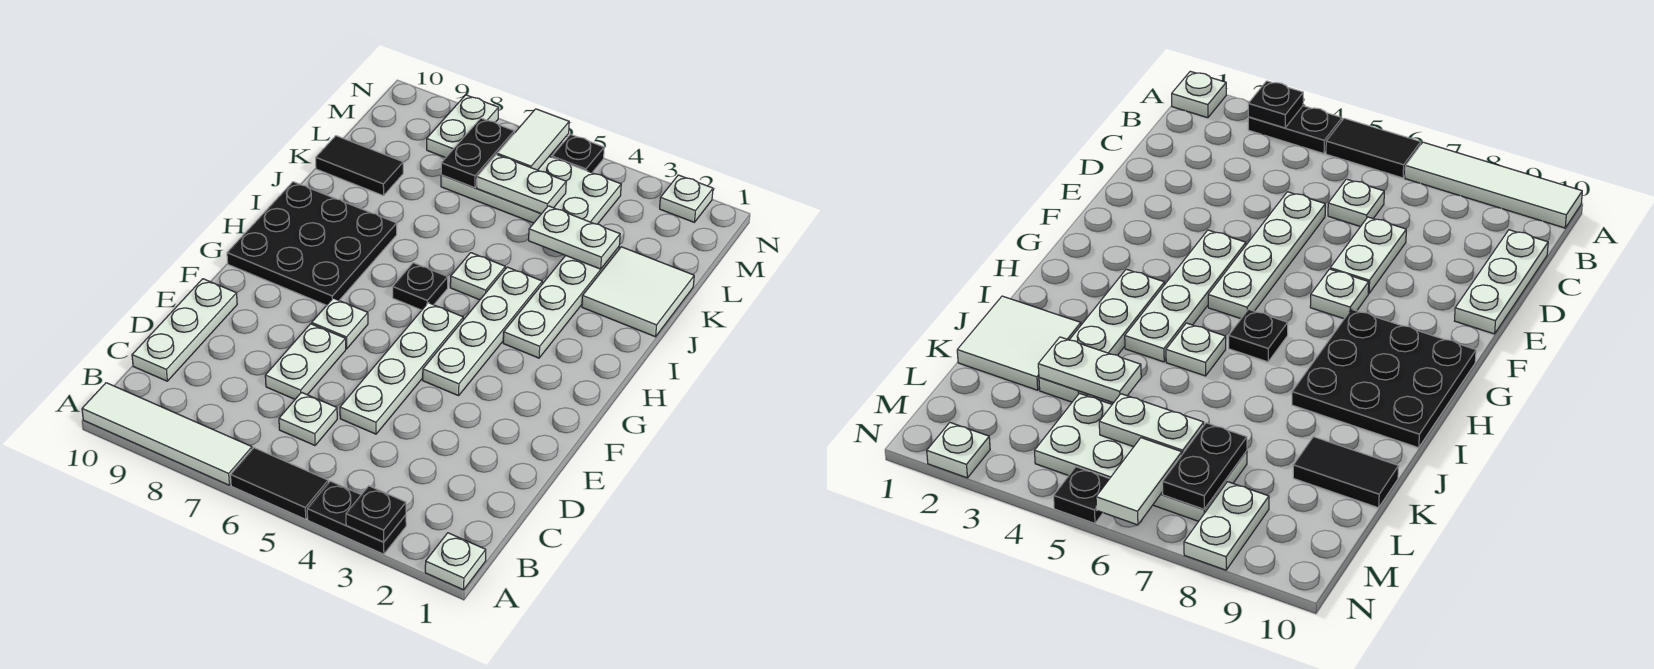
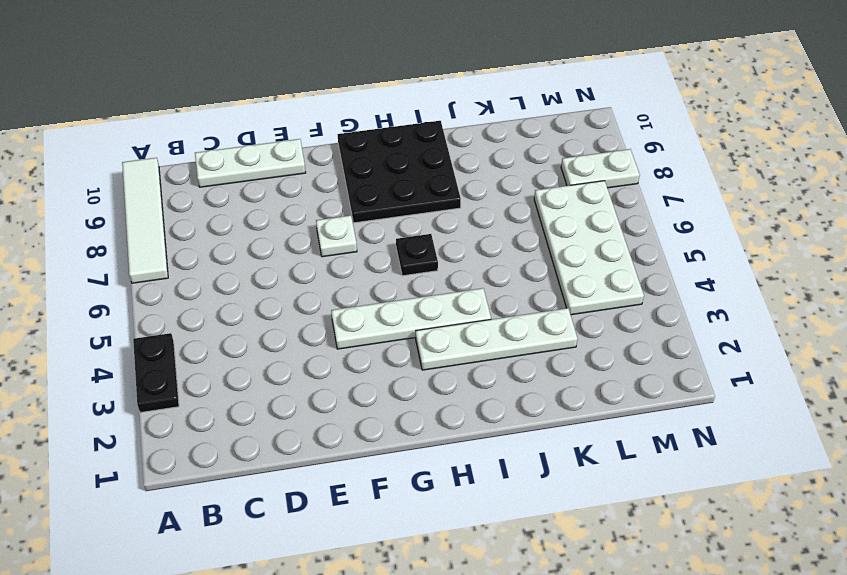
none -> white plate A1 level 1
none -> black tile A5:A6 level 1
none -> white plate C6 level 1

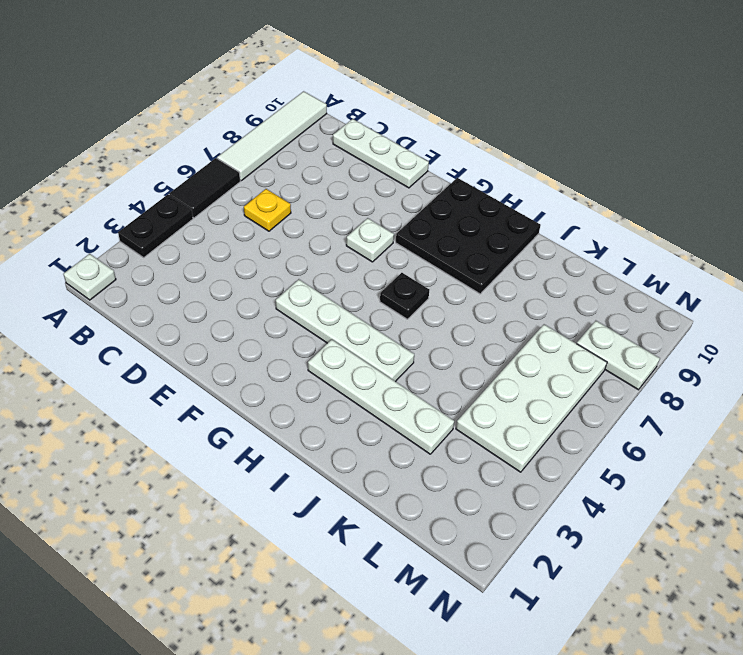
yellow plate C6 level 1 -> white plate C6 level 1
none -> white plate D5:G5 level 1
none -> white plate D7:E7 level 1
none -> white plate I5 level 1

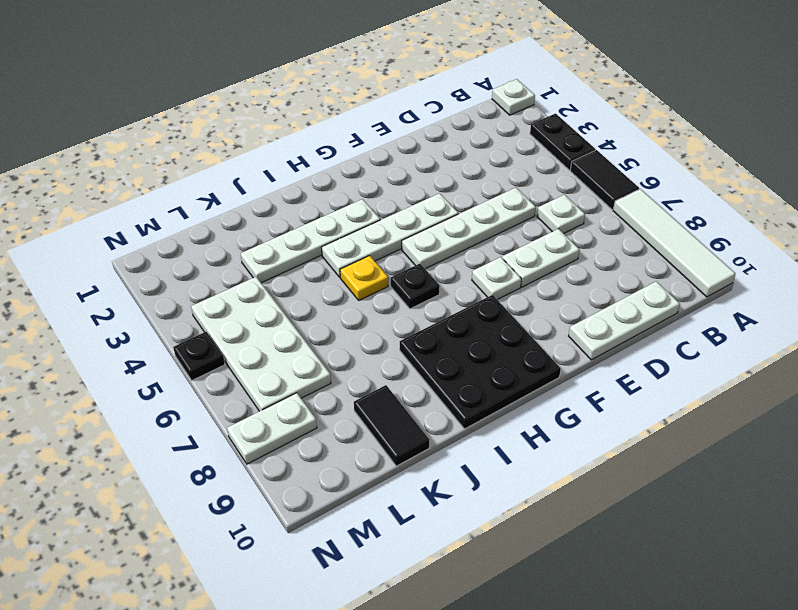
yellow plate I5 level 1 -> white plate I5 level 1
none -> white tile J1:K2 level 1
none -> white plate N2 level 1
none -> black plate A3 level 2

